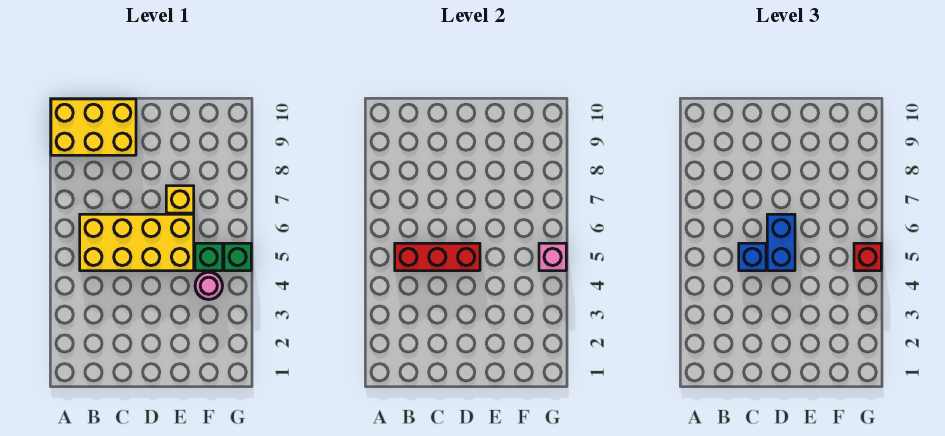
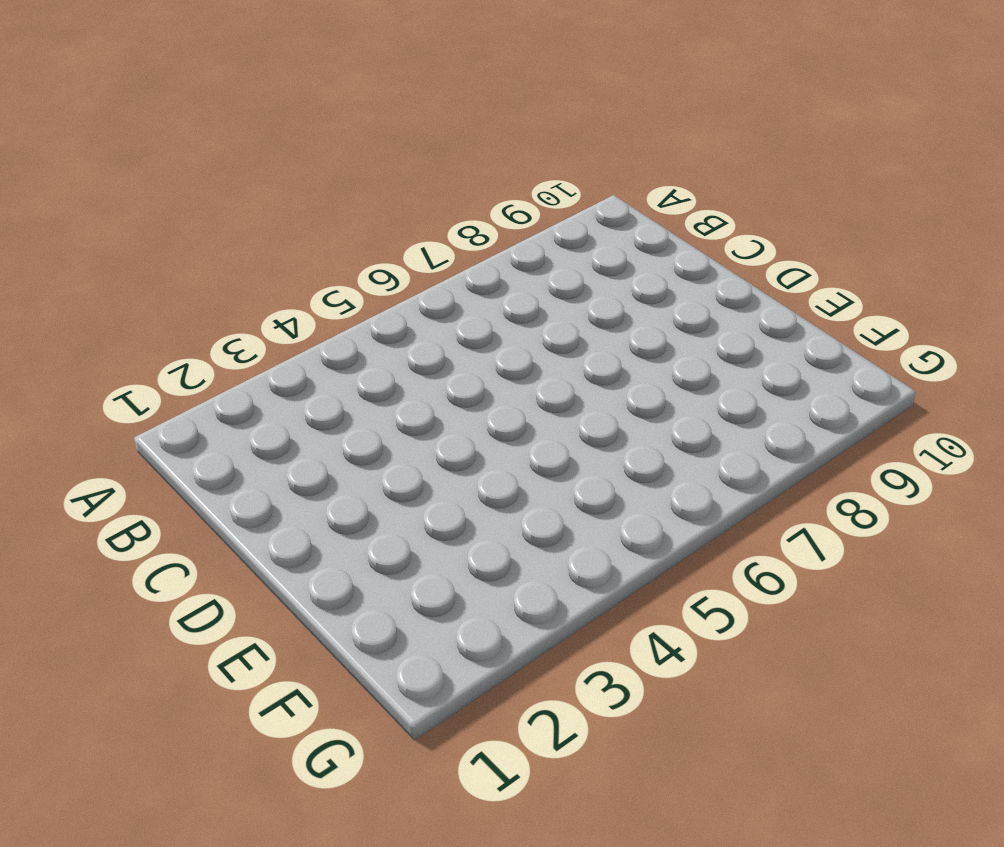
none -> yellow brick A9:C10 level 1
none -> yellow brick B5:E6 level 1

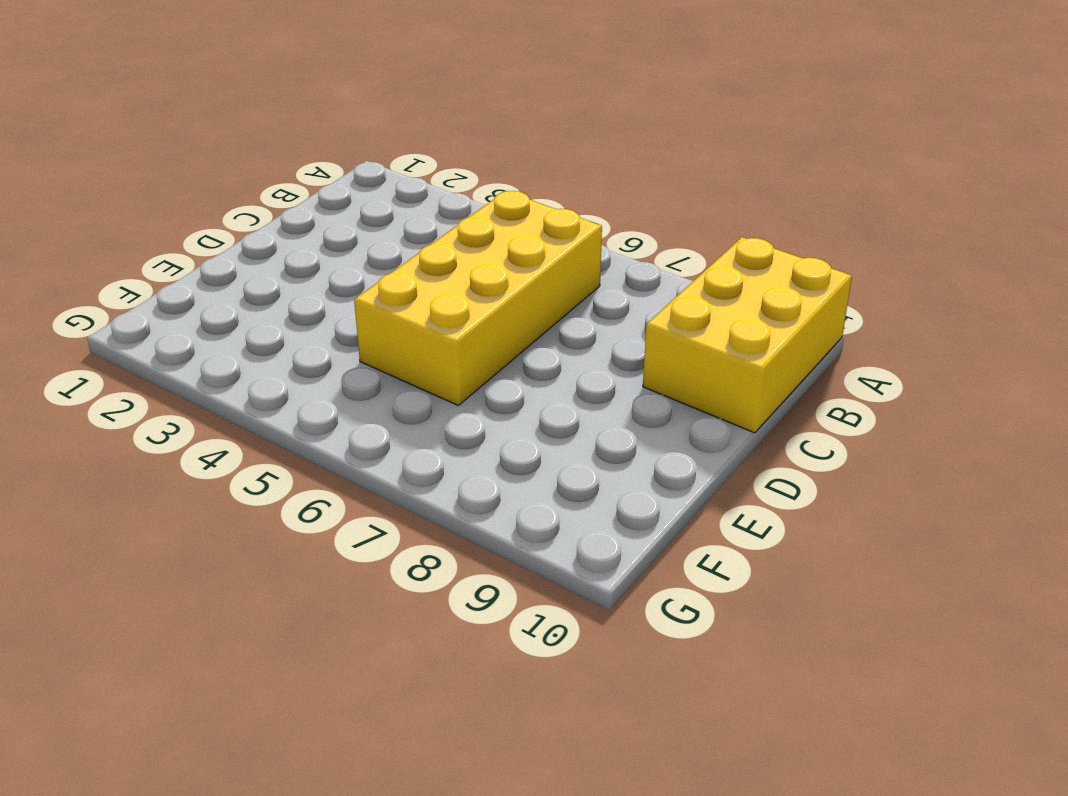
none -> yellow brick E7 level 1
none -> pink round brick F4 level 1

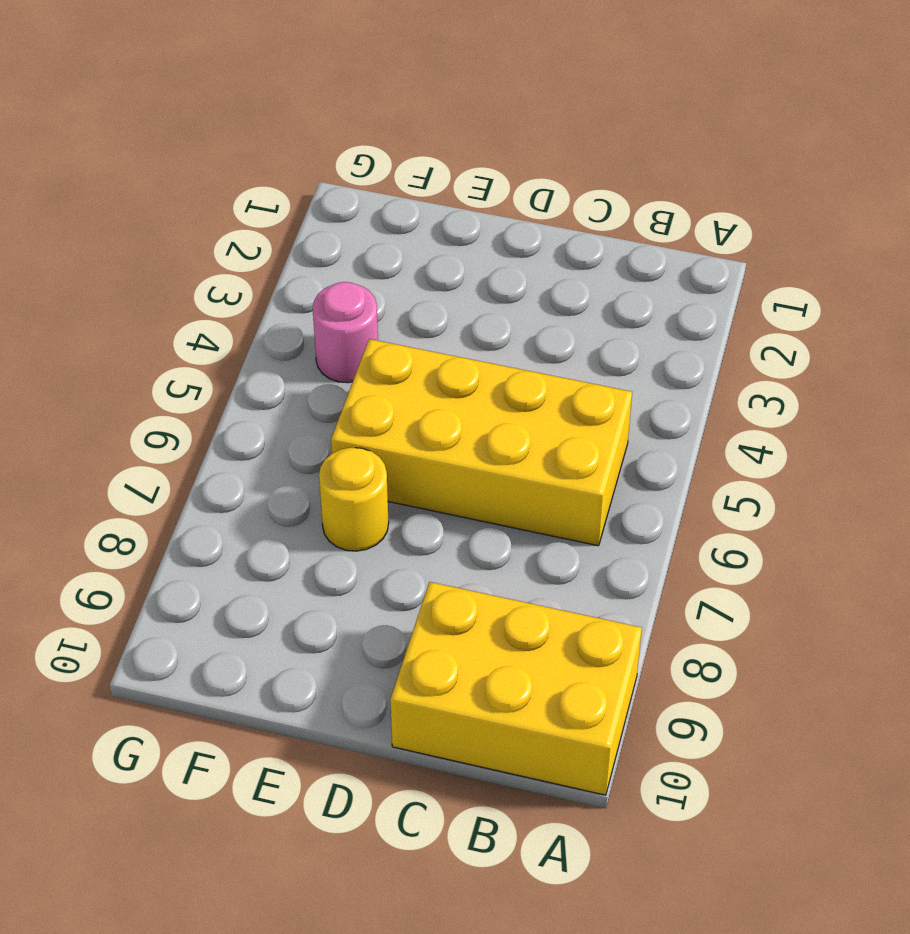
yellow round brick E7 level 1 -> yellow brick E7 level 1
none -> green brick F5 level 1
none -> green brick G5 level 1

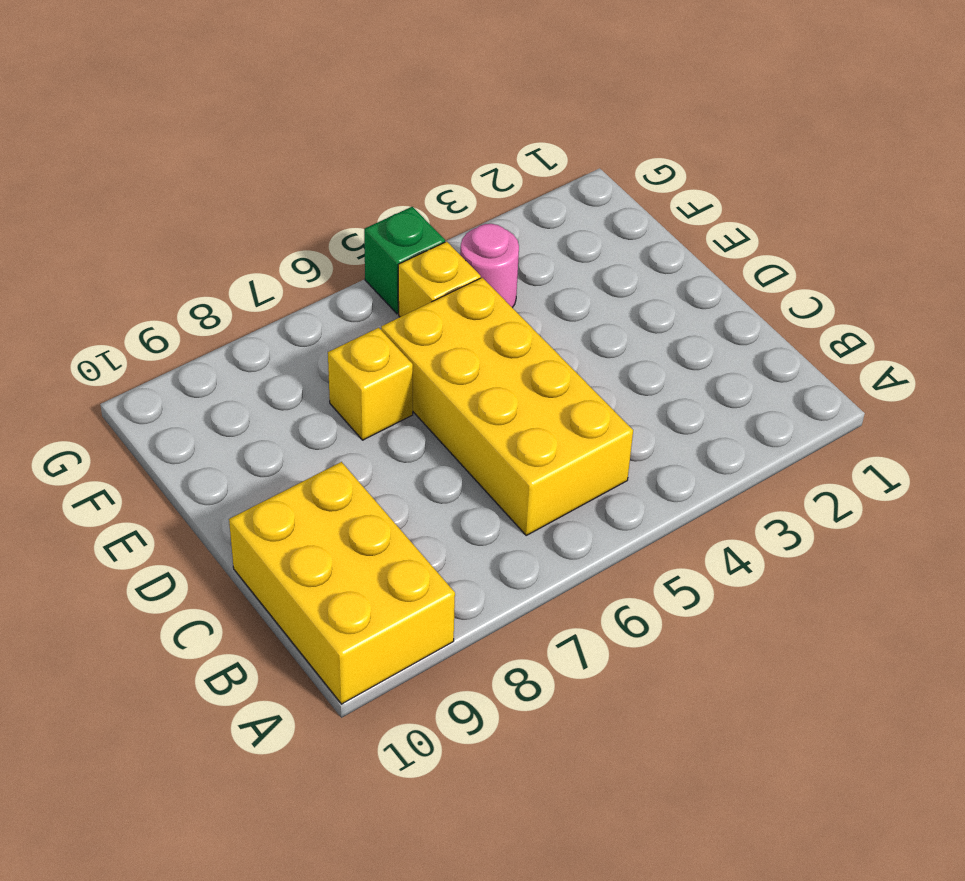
yellow brick F5 level 1 -> green brick F5 level 1
none -> red brick B5:D5 level 2
none -> pink brick G5 level 2

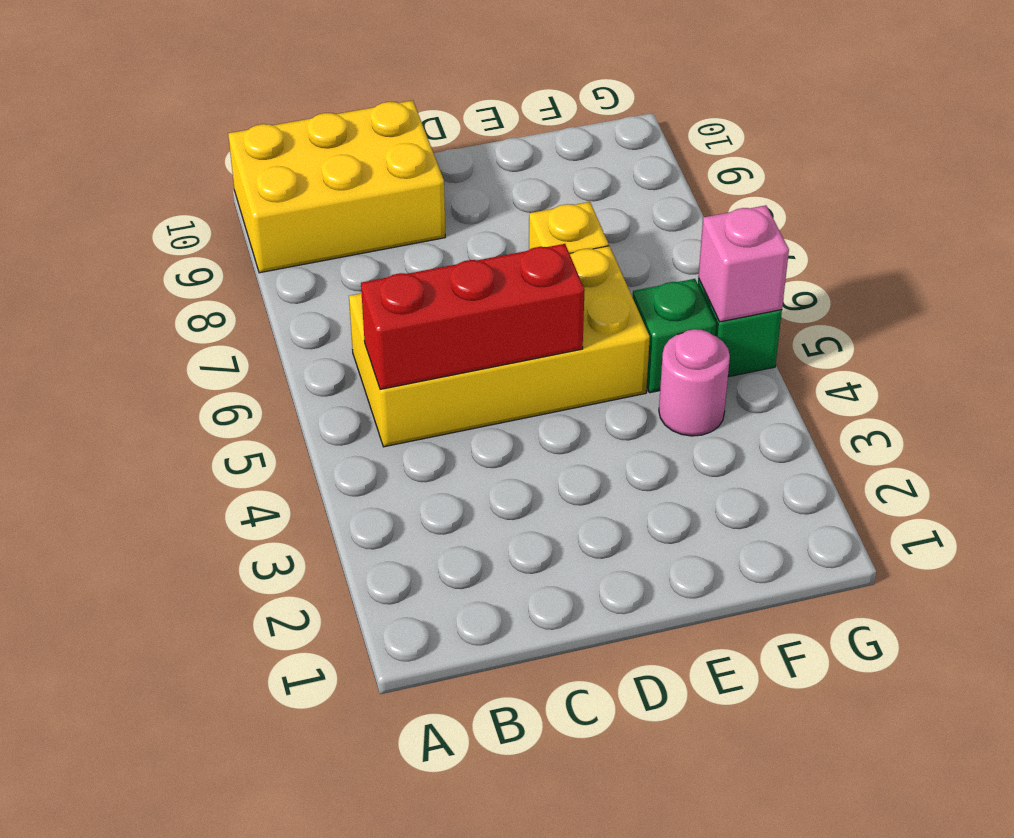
none -> blue brick C5 level 3
none -> blue brick D5:D6 level 3

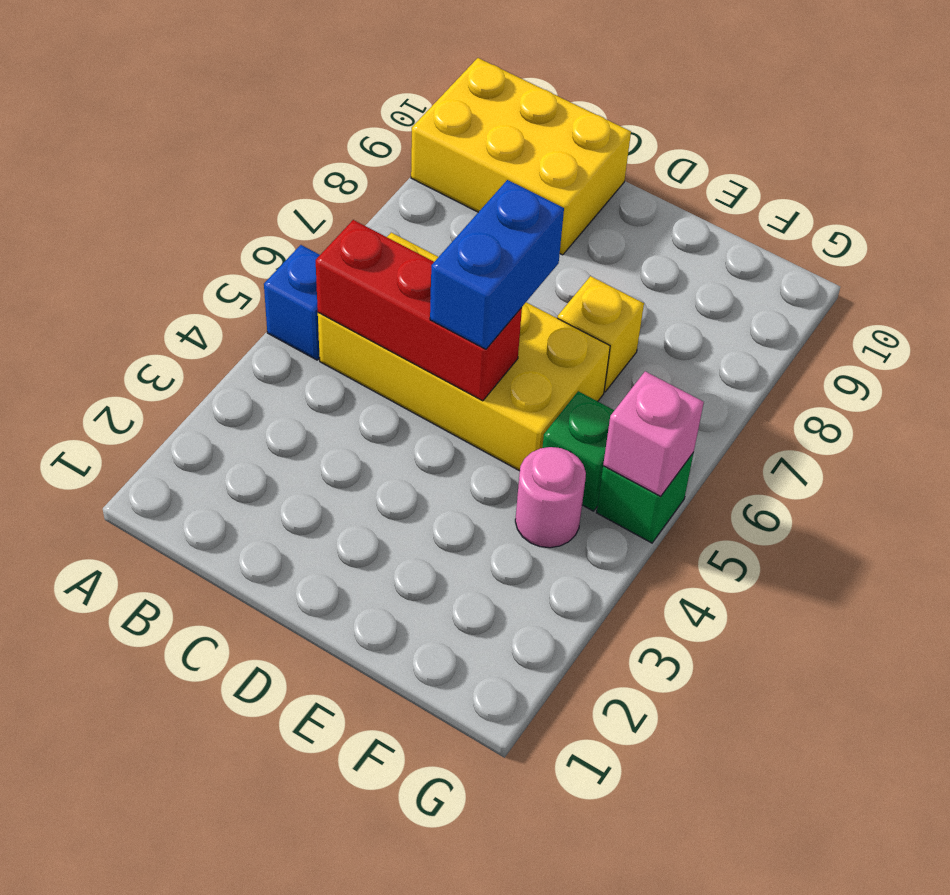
blue brick A5 level 1 -> blue brick C5 level 3
none -> red brick G5 level 3

